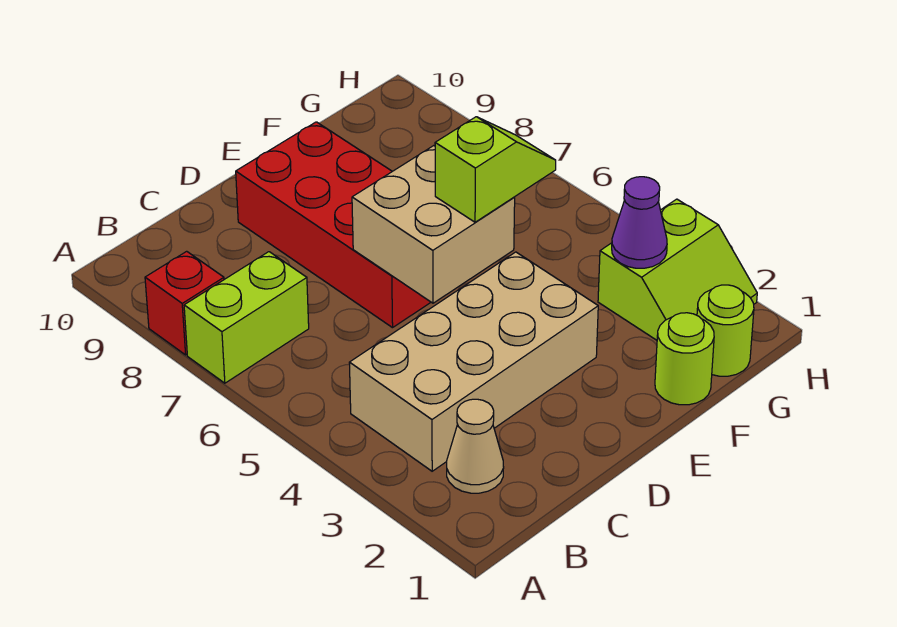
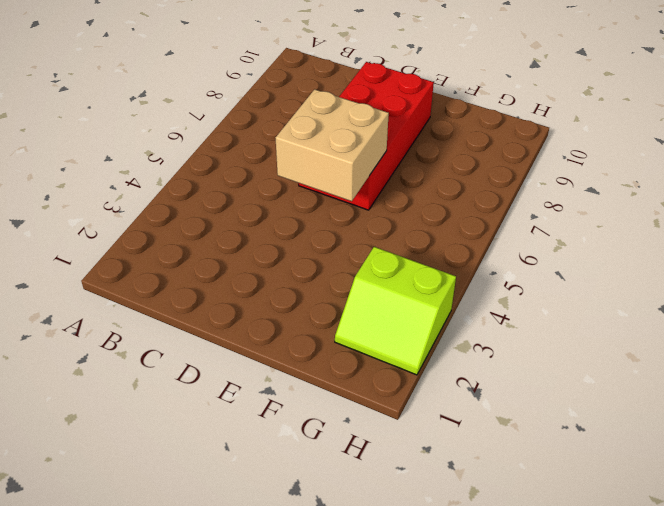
none -> lime brick A7:B7 level 1
none -> red brick A8 level 1

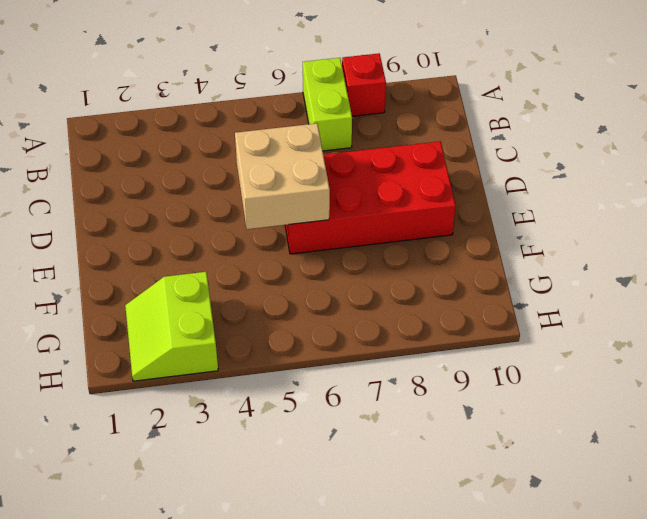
none -> tan cone B2 level 1
none -> tan brick B3:E4 level 1

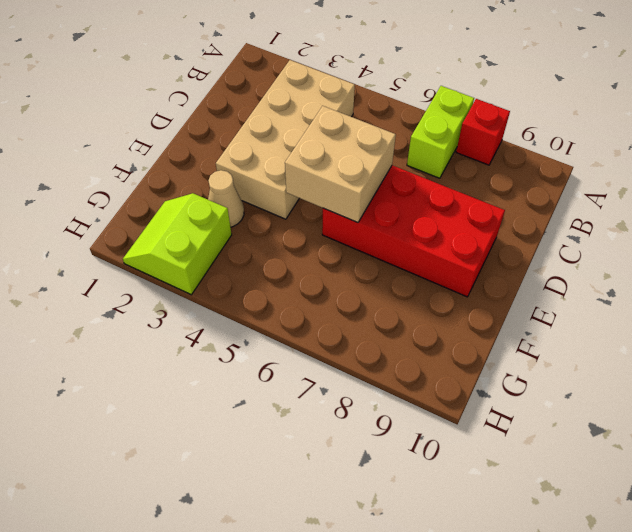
tan cone F3 level 1 -> tan cone B2 level 1
none -> lime round brick F1 level 1
none -> lime round brick G1 level 1

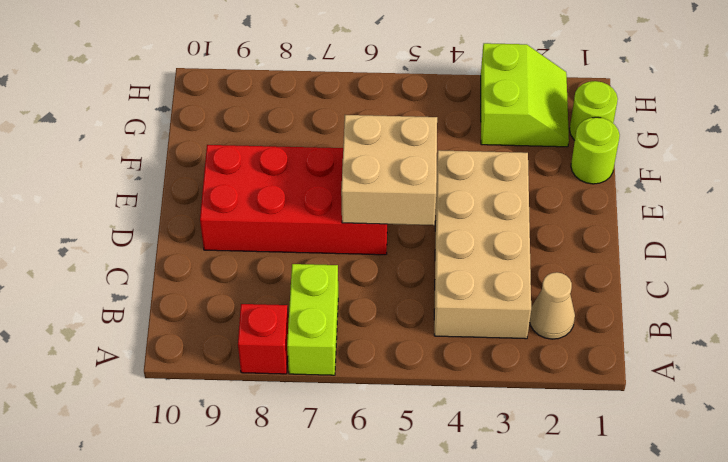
none -> purple cone G3 level 2
none -> lime slope E5:F5 level 3 top E

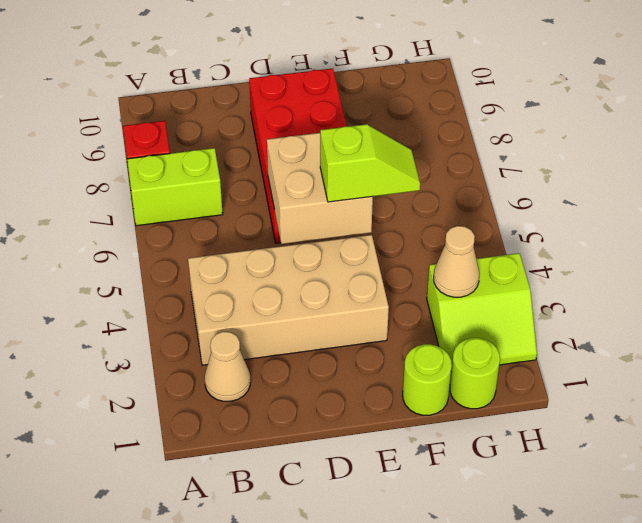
tan cone G3 level 2 -> purple cone G3 level 2

